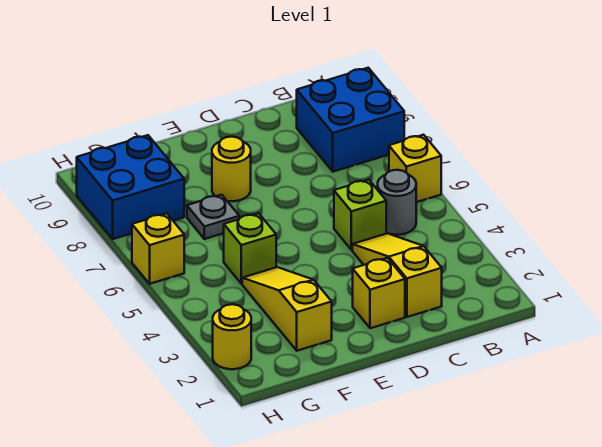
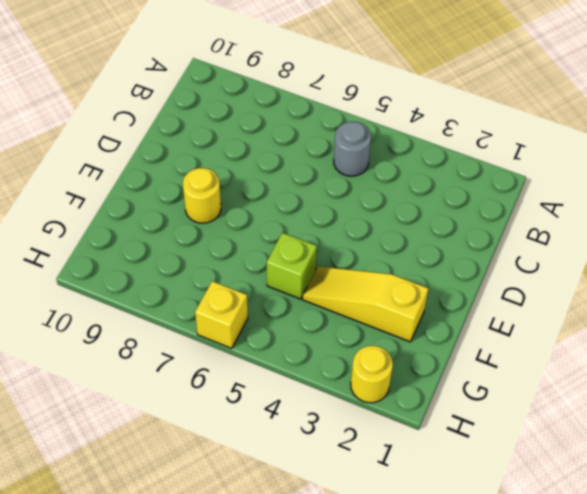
none -> yellow brick A6 level 1
none -> blue brick A8:B9 level 1
none -> yellow slope C2:C4 level 1 top 2

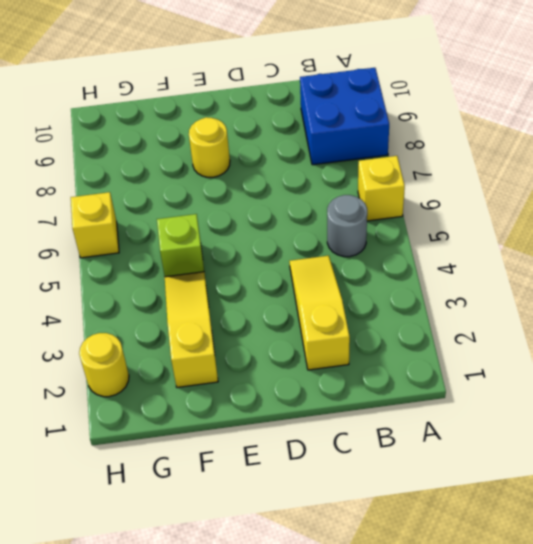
none -> lime brick C5 level 1
none -> yellow brick D2 level 1
none -> grey plate F7 level 1

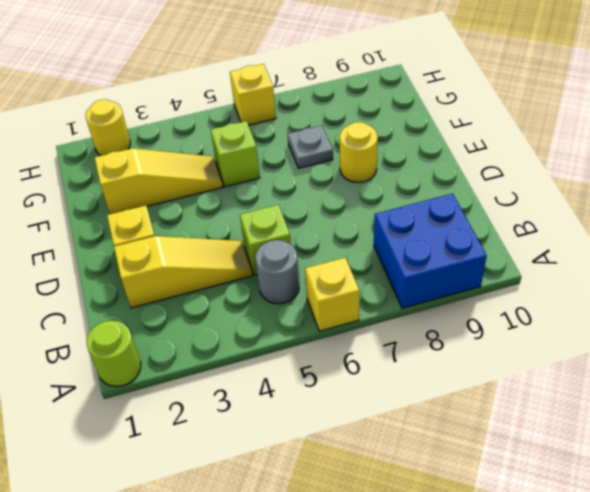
lime round brick A1 level 1 -> none
none -> blue brick G8:H9 level 1

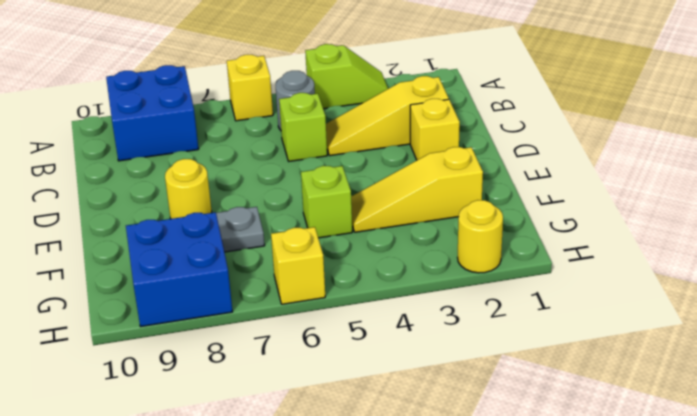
lime slope A3:A4 level 1 top 4 -> none

